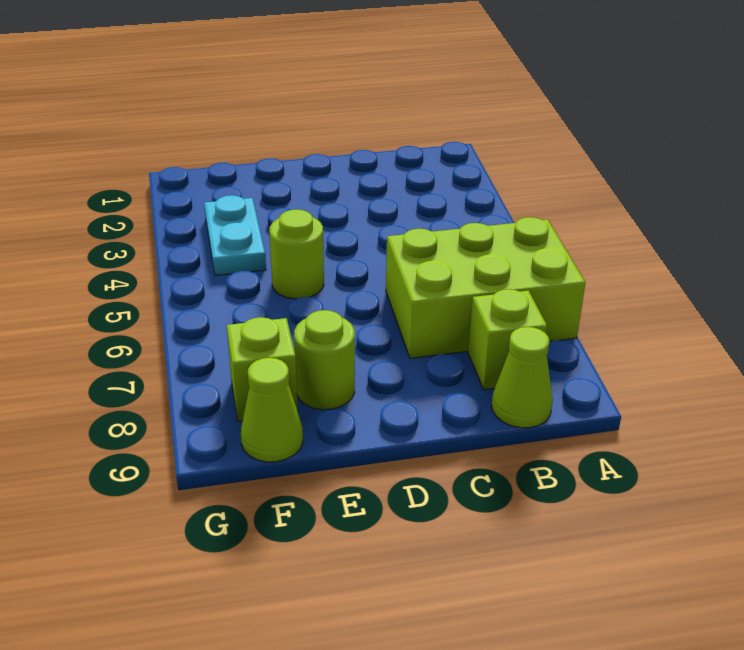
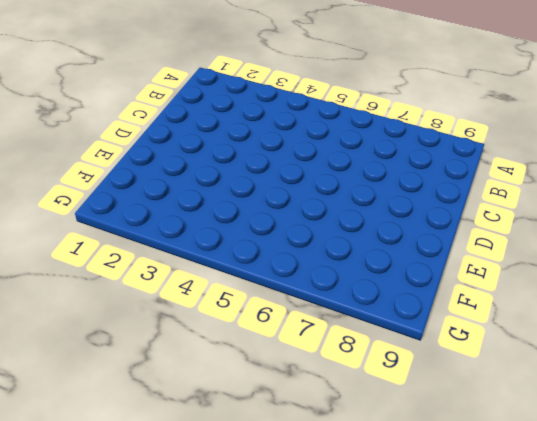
none -> lime brick A6:C7 level 1
none -> lime brick B8 level 1

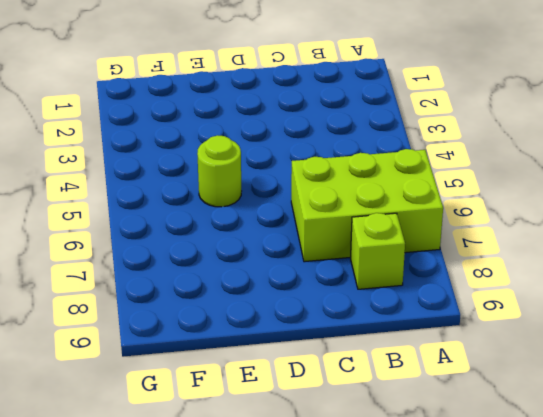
none -> lime cone B9 level 1
none -> lime round brick E8 level 1

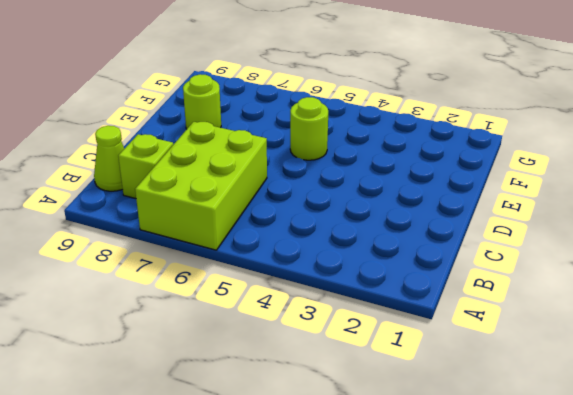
none -> cyan plate F3:F4 level 1
none -> lime brick F8 level 1

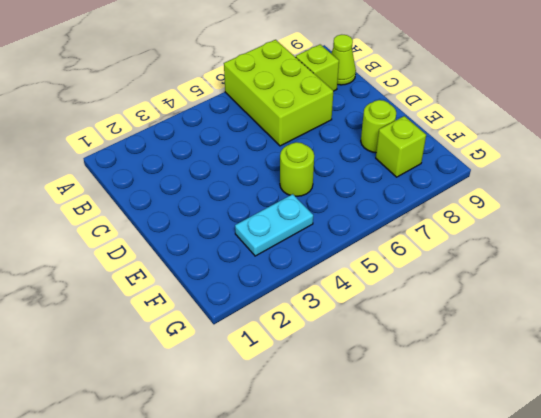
none -> lime cone F9 level 1

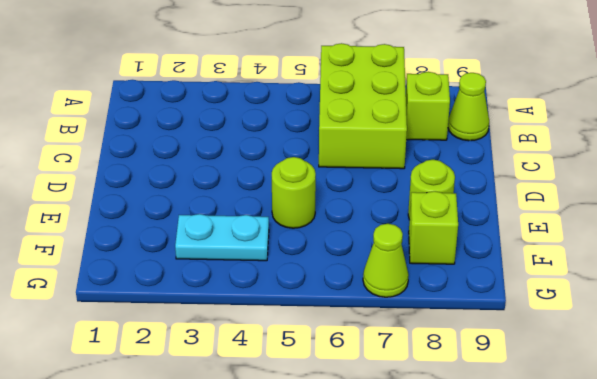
lime cone G7 level 1 -> lime cone F9 level 1

